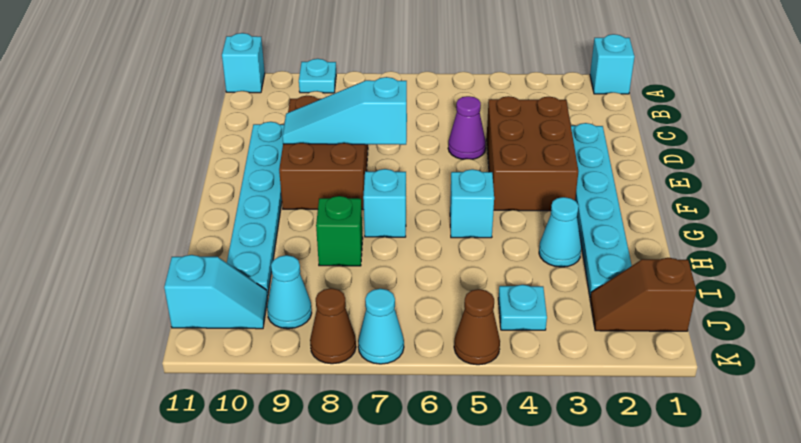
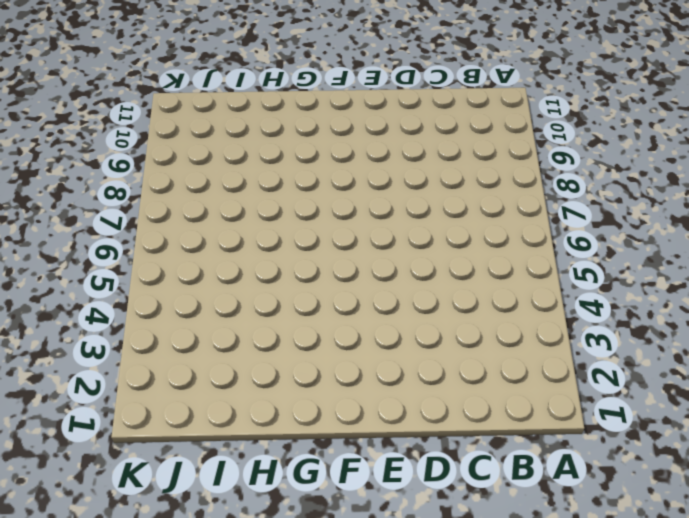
none -> cyan brick A1 level 1
none -> cyan plate A9 level 1
none -> cyan brick A11 level 1

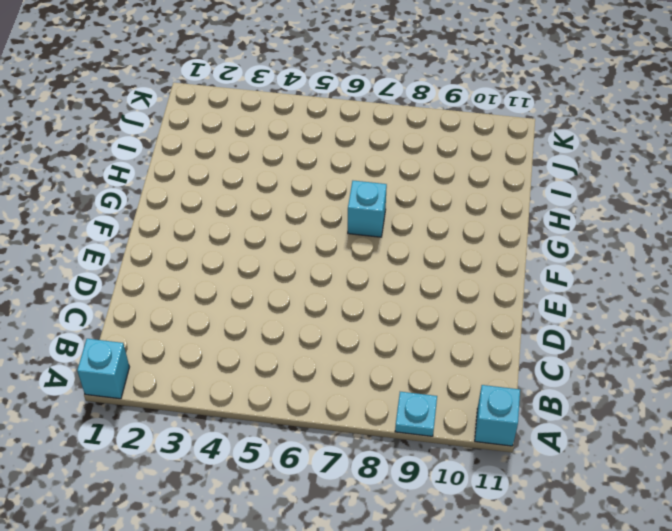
none -> cyan plate D2:I2 level 1
none -> brown brick D3:F4 level 1
none -> purple cone D5 level 1

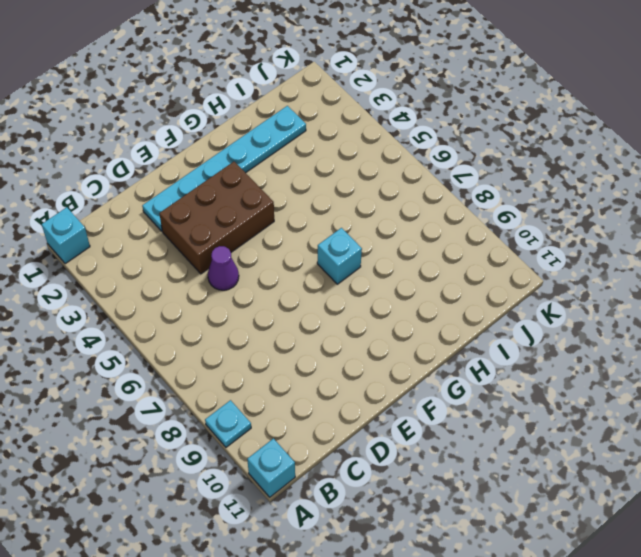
none -> brown brick D8:F9 level 1
none -> cyan plate D10:I10 level 1
none -> cyan brick G5 level 1

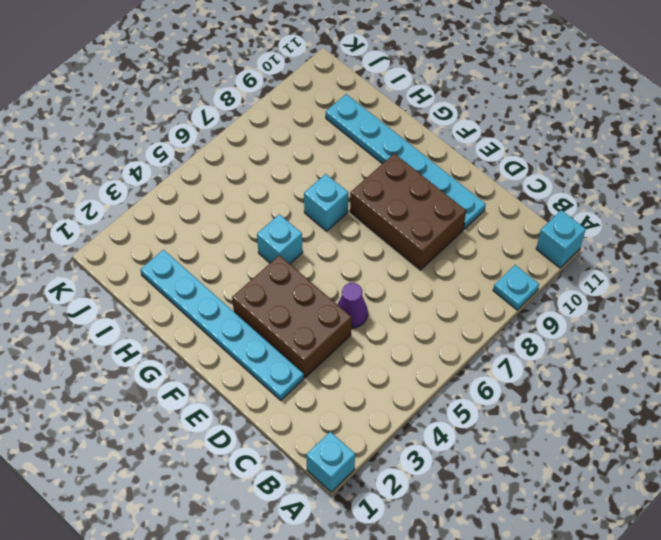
none -> cyan cone H3 level 1
none -> green brick H8 level 1
none -> brown slope J1:J2 level 1 top 1

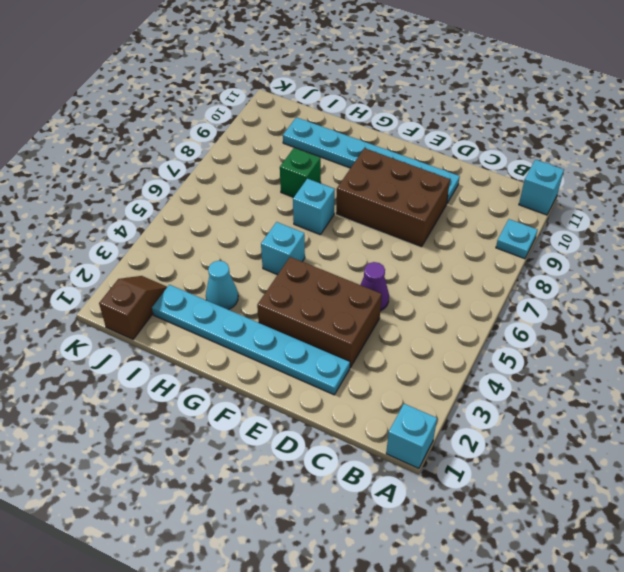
none -> cyan plate J4 level 1
none -> cyan cone J9 level 1
none -> cyan slope J10:J11 level 1 top 11

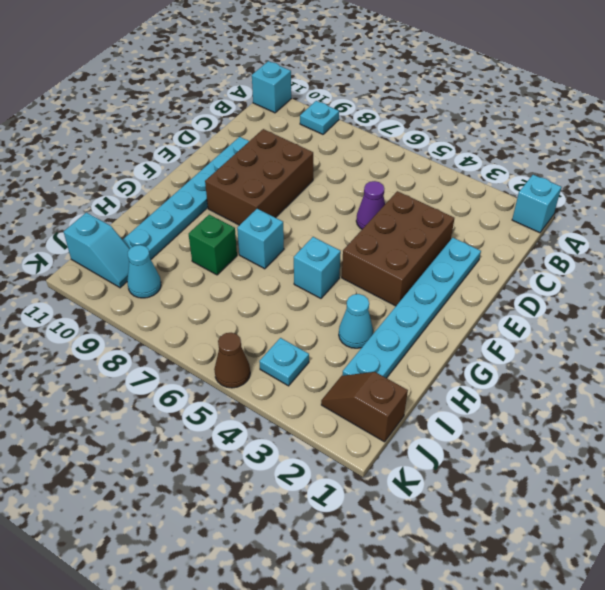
none -> cyan cone K7 level 1
none -> brown cone K8 level 1
none -> cyan slope E7:E9 level 2 top 7

